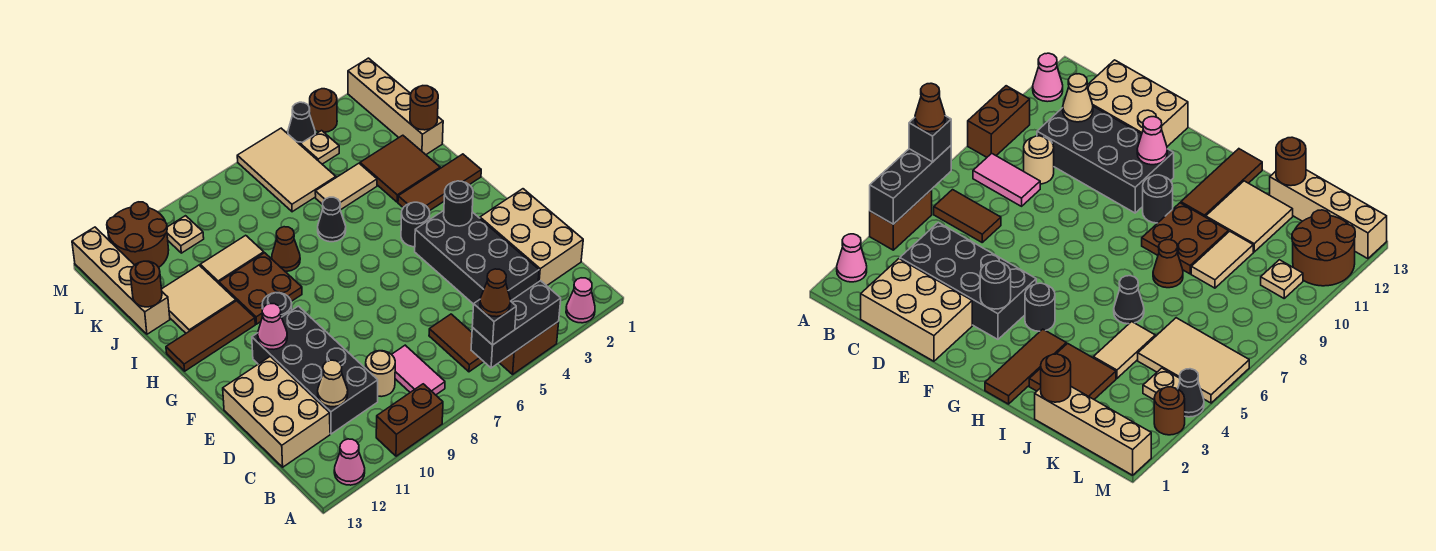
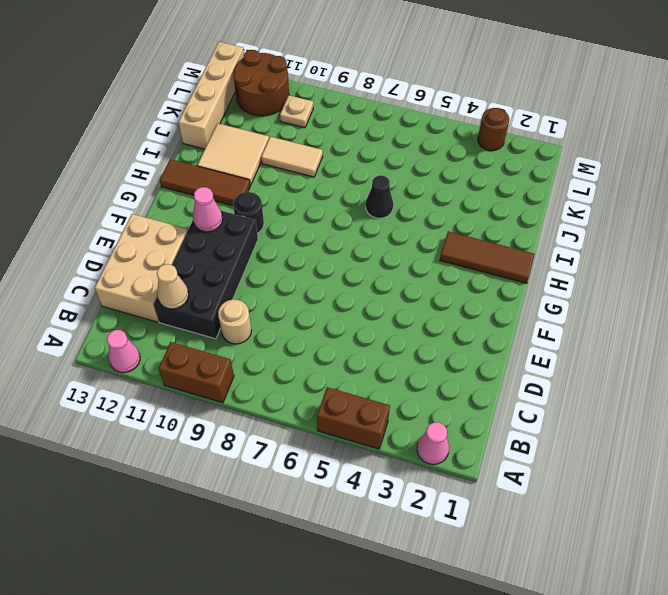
none -> brown tile B6:C6 level 1
none -> pink tile B8:C8 level 1
none -> tan brick C1:E2 level 1
none -> black brick C3:F4 level 1

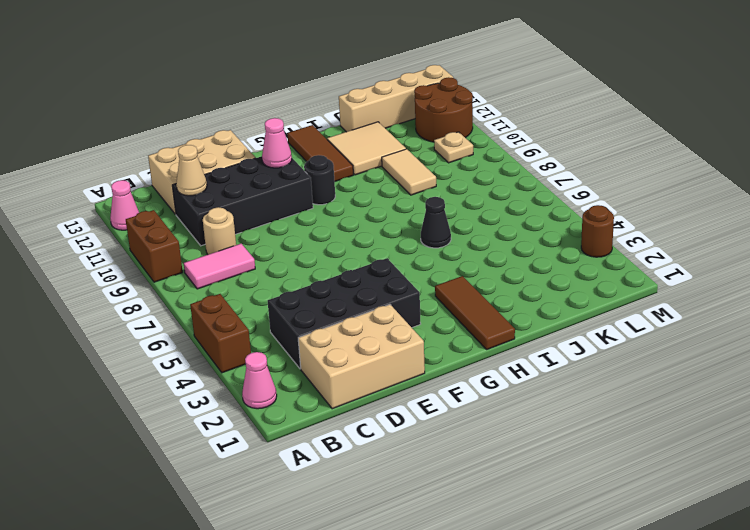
none -> brown tile B6:C6 level 1
none -> black round brick G4 level 1
none -> brown plate H9:I10 level 1
none -> brown tile I2:J3 level 1

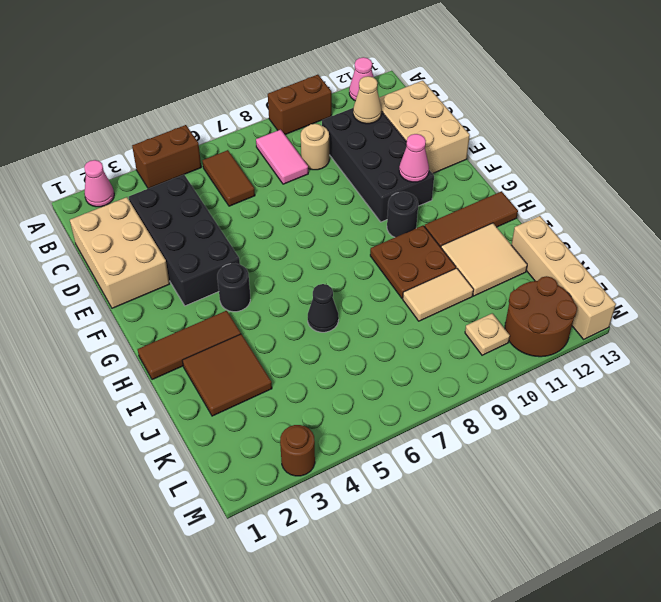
none -> brown cone I8 level 1
none -> tan brick J1:M1 level 1
none -> tan tile J4:J5 level 1
none -> tan tile K5:M6 level 1

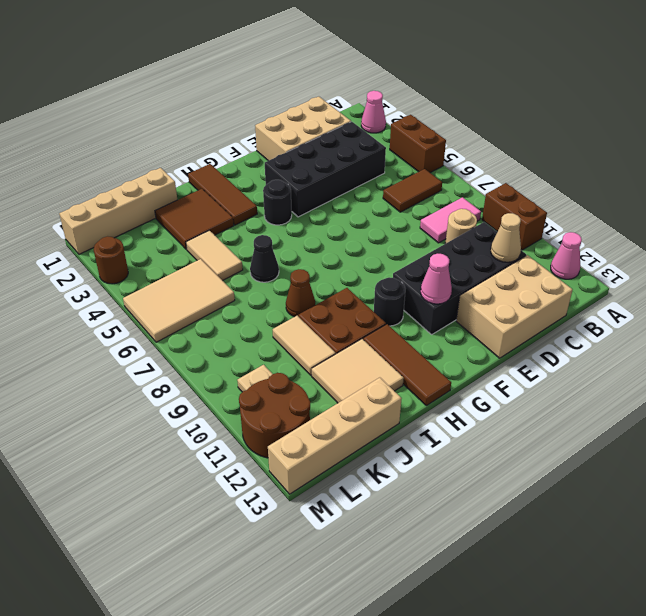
none -> tan plate L4 level 1
none -> black cone M4 level 1
none -> black brick A4:A6 level 2
none -> black round brick F3 level 2

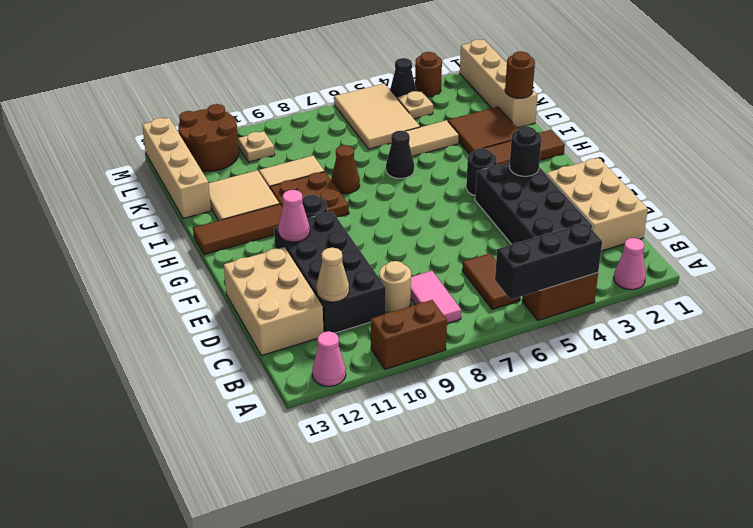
none -> brown round brick J13 level 2
none -> black brick A6 level 3
none -> brown cone A6 level 4

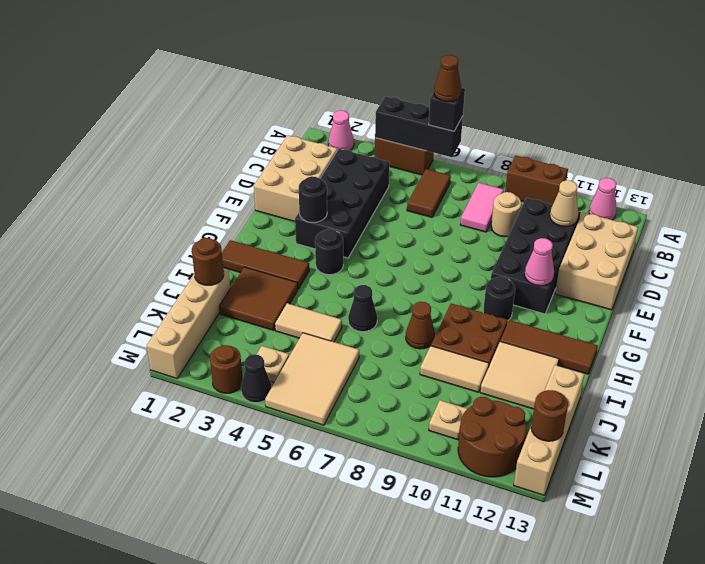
brown round brick L13 level 2 -> brown round brick J13 level 2

